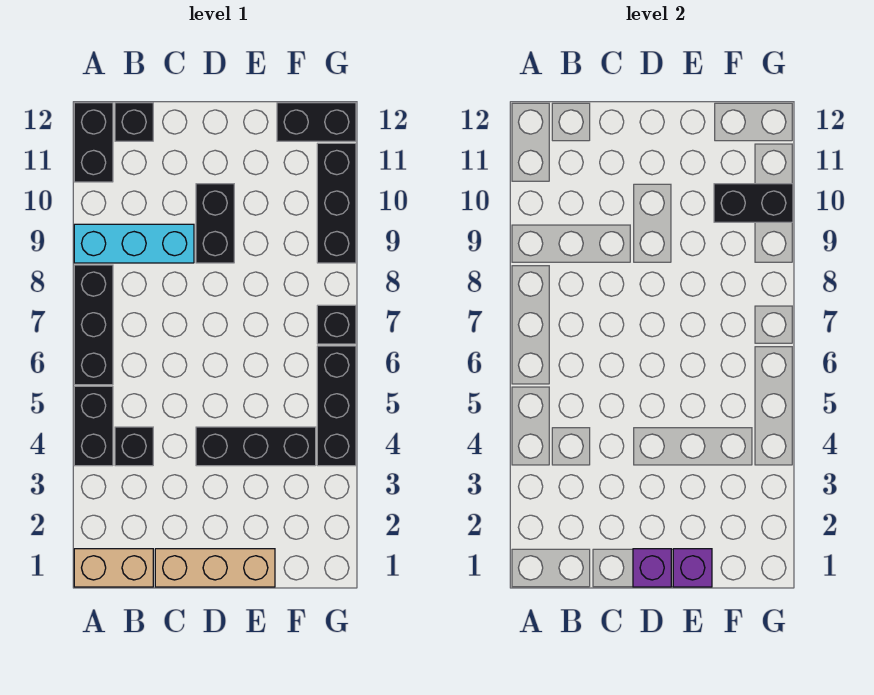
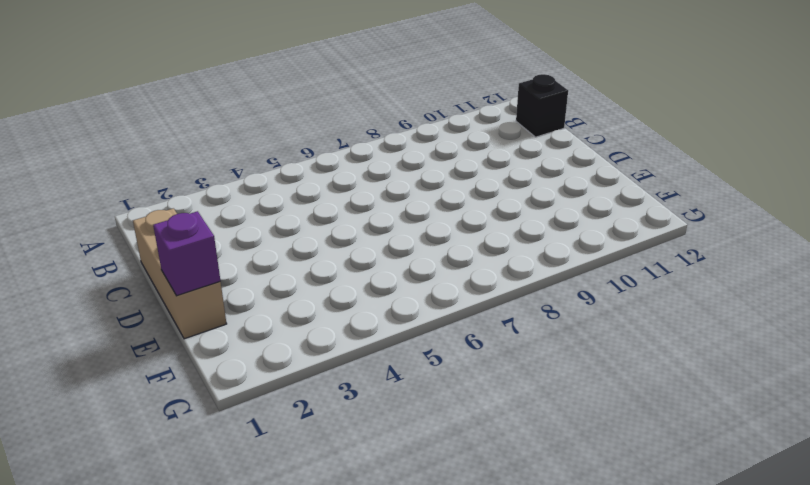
none -> tan brick A1:B1 level 1
none -> black brick A4:A5 level 1
none -> black brick A6:A8 level 1

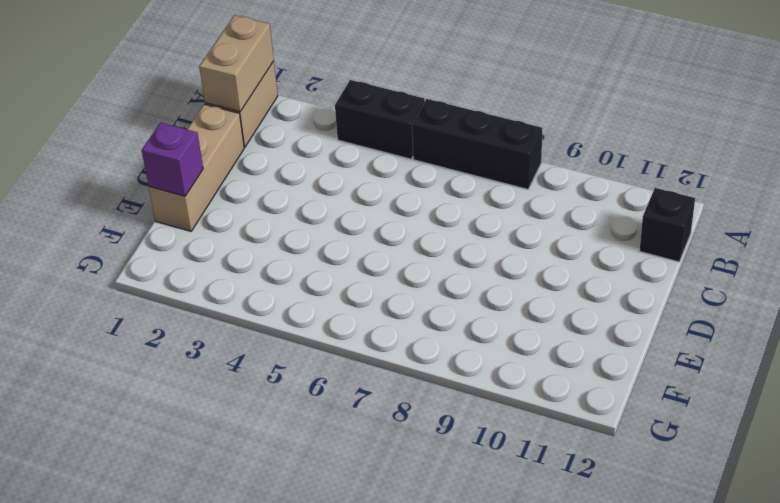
tan brick A1:B1 level 2 -> none
none -> cyan brick A9:C9 level 1
none -> black brick A11:A12 level 1
none -> black brick B4 level 1

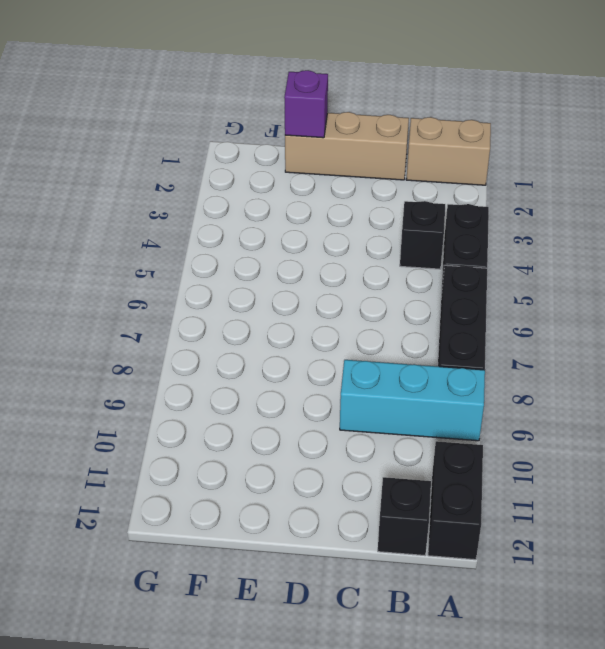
none -> black brick D4:F4 level 1
none -> black brick D9:D10 level 1
none -> black brick F12:G12 level 1

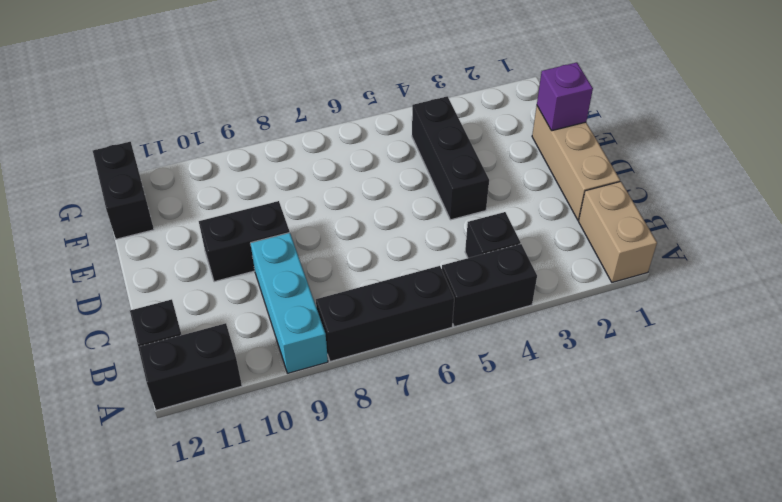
none -> black brick G4:G6 level 1
none -> black brick G7 level 1
none -> black brick G9:G11 level 1

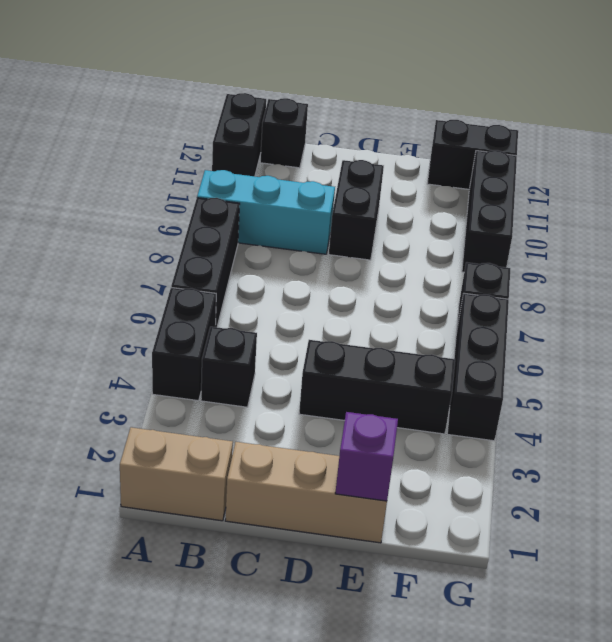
none -> purple brick D1 level 2
none -> black brick F10:G10 level 2

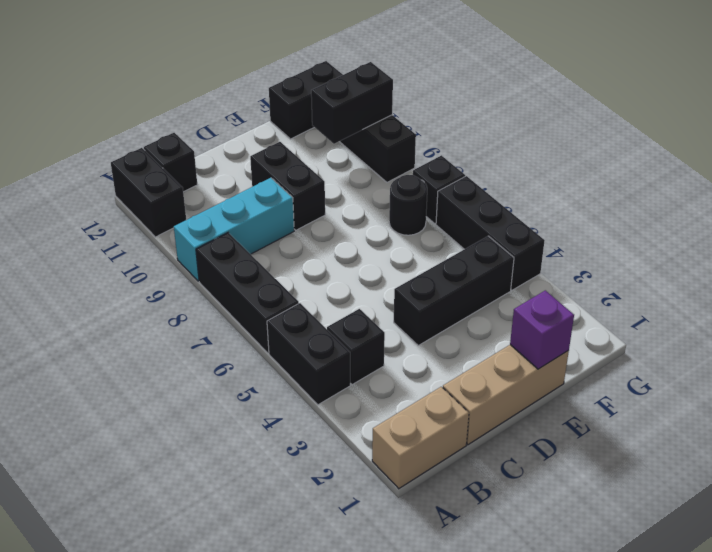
black round brick F7 level 1 -> none
none -> purple brick D1 level 2

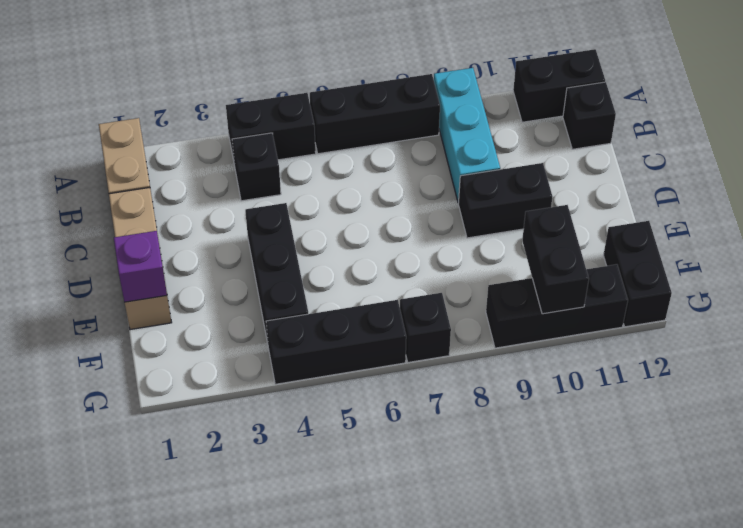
none -> purple brick D1 level 2

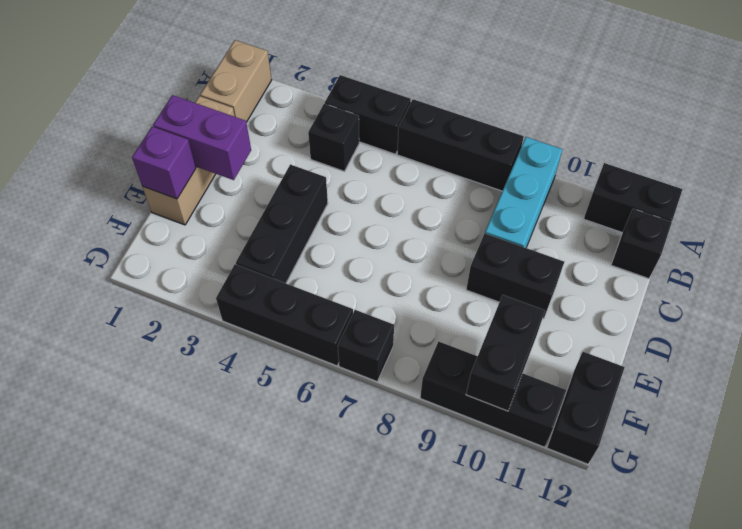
purple brick D1:D2 level 2 -> purple brick D1 level 2

